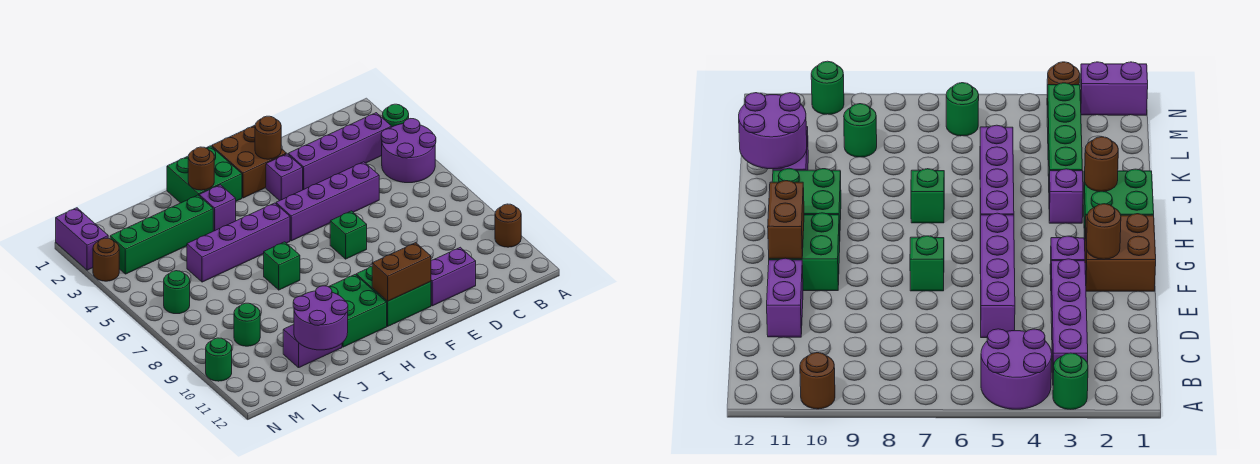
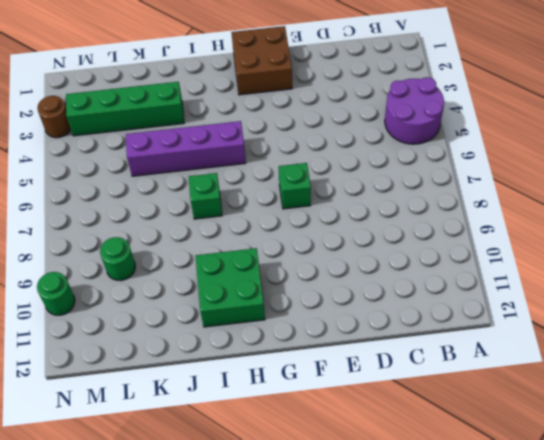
none -> green round brick A3 level 1
none -> brown round brick A10 level 1
none -> purple brick B3:E3 level 1

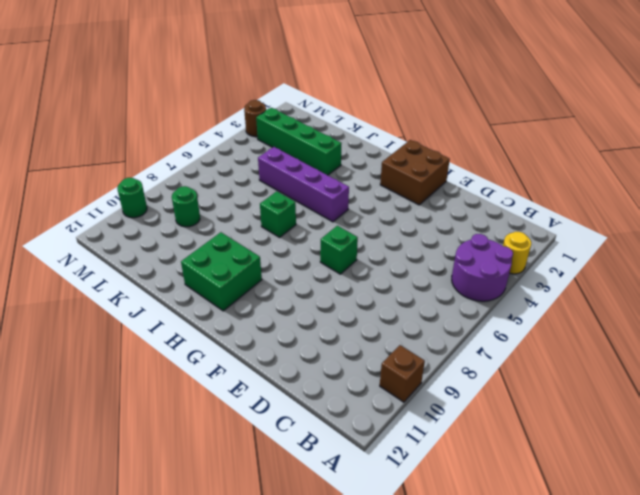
yellow round brick A3 level 1 -> green round brick A3 level 1
brown brick A10 level 1 -> brown round brick A10 level 1
none -> purple brick B3:E3 level 1
none -> purple brick D5:G5 level 1
none -> purple brick D11:E11 level 1

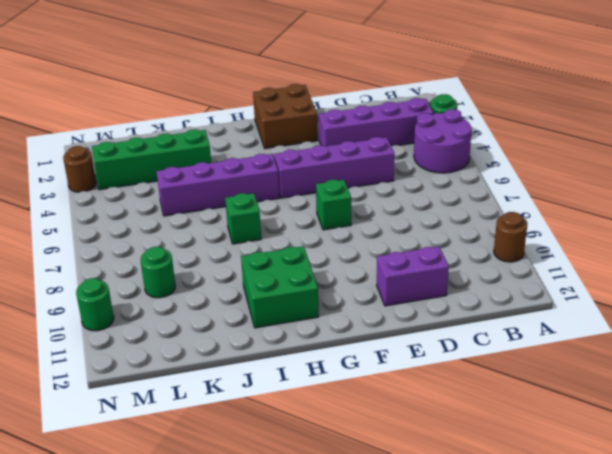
none -> purple brick F3 level 1
none -> green brick F10:G11 level 1
none -> green brick H1:I2 level 1

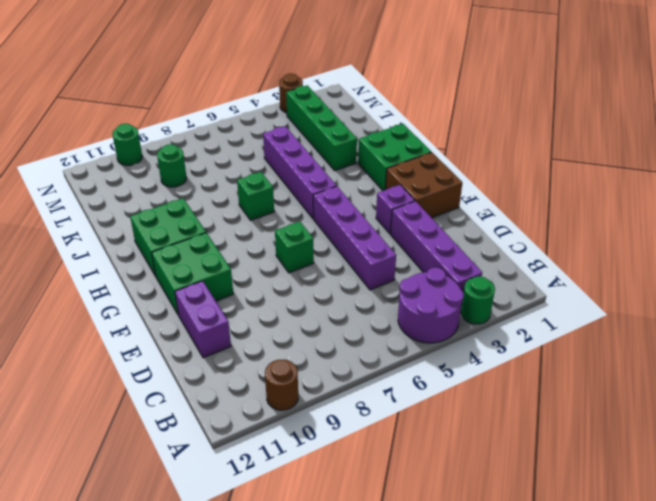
none -> purple brick I3 level 1
none -> purple brick J11:K11 level 1
none -> green round brick M6 level 1

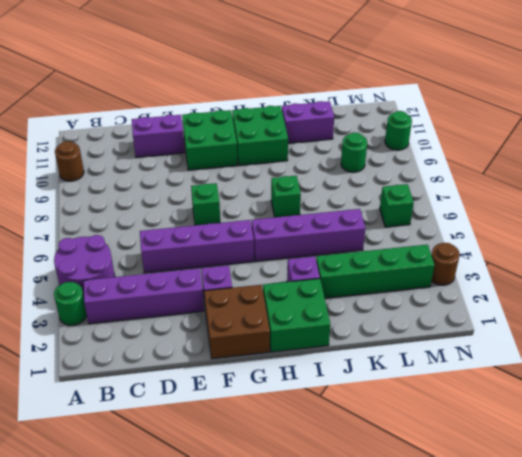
green brick M6 level 1 -> green round brick M6 level 1
none -> purple brick N1:N2 level 1
none -> brown round brick F2 level 2
none -> brown brick F11:G11 level 2

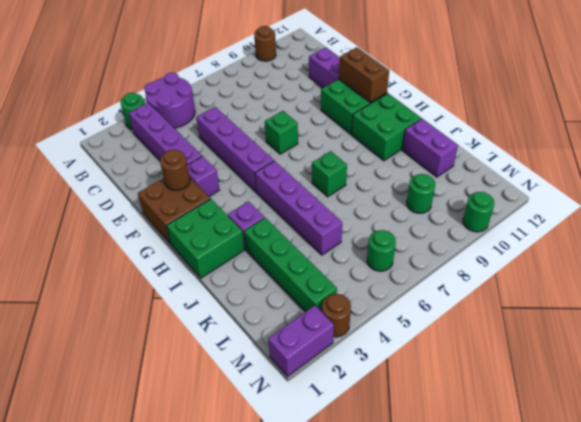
none -> brown round brick I2 level 2
none -> purple round brick J11:K12 level 2

